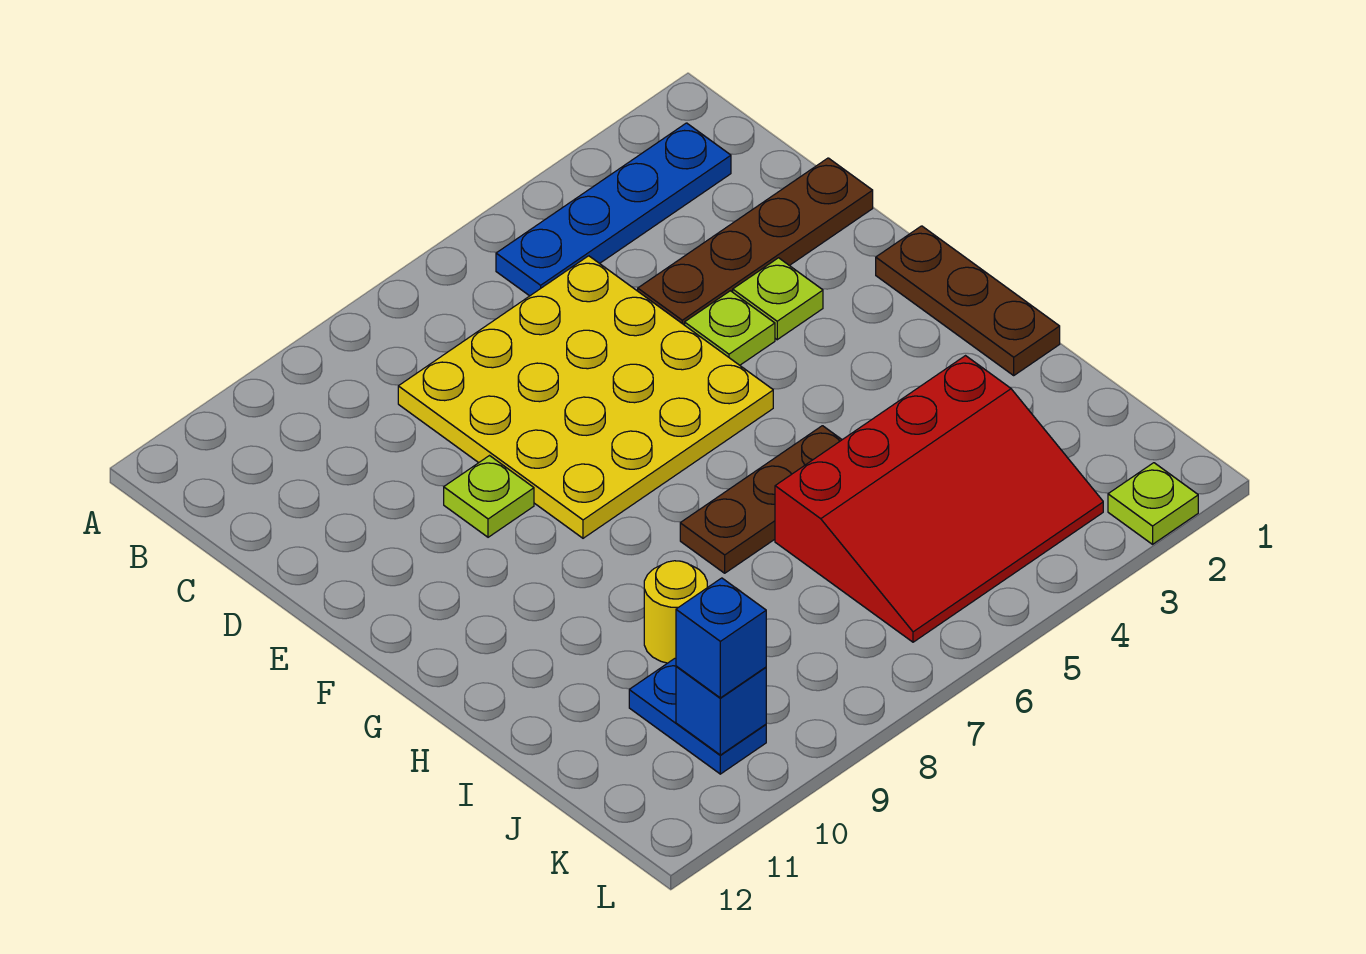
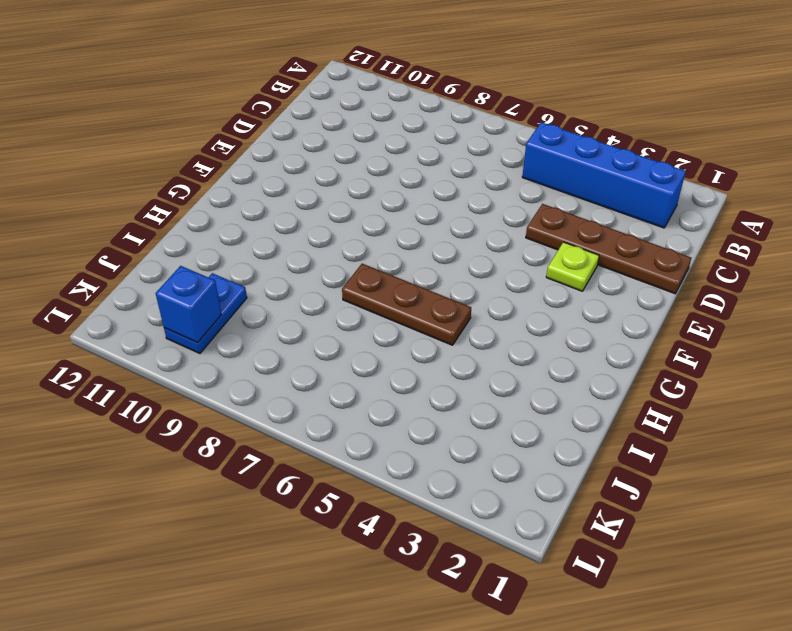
blue brick B2:B5 level 1 -> blue plate B2:B5 level 1
none -> yellow plate C5:F8 level 1
none -> lime plate E4 level 1
none -> lime plate E9 level 1

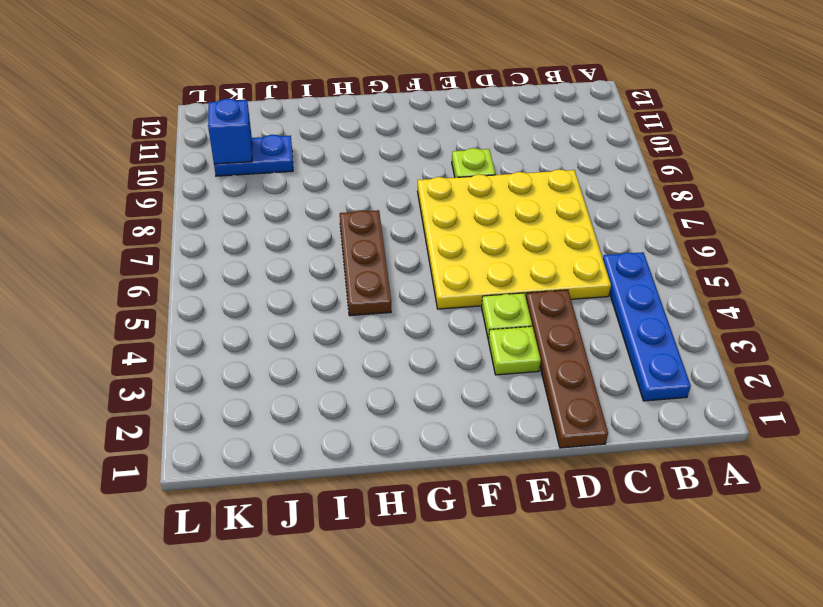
none -> brown plate F1:H1 level 1
none -> red slope I3:K6 level 1 top I
none -> yellow round brick I9 level 1

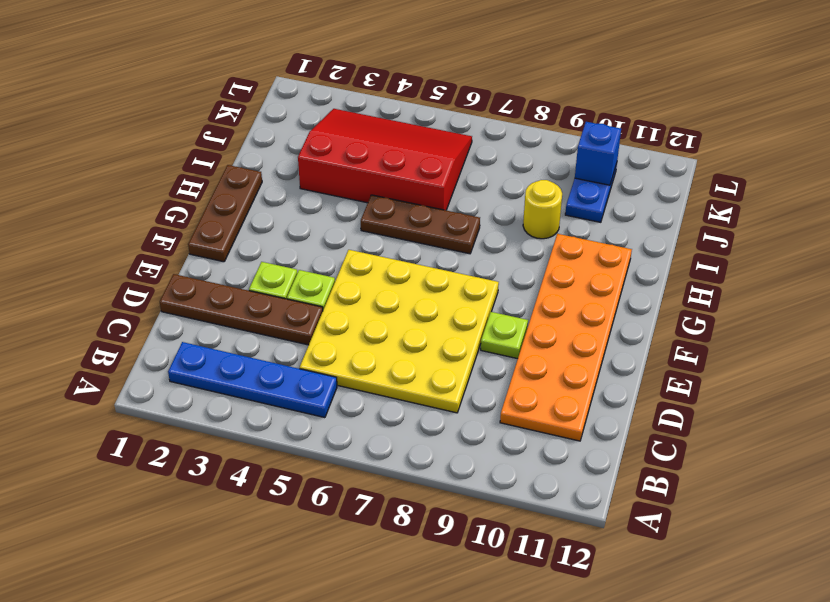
orange plate C10:H11 level 1 -> none
none -> lime plate L2 level 1
none -> blue brick K10 level 3

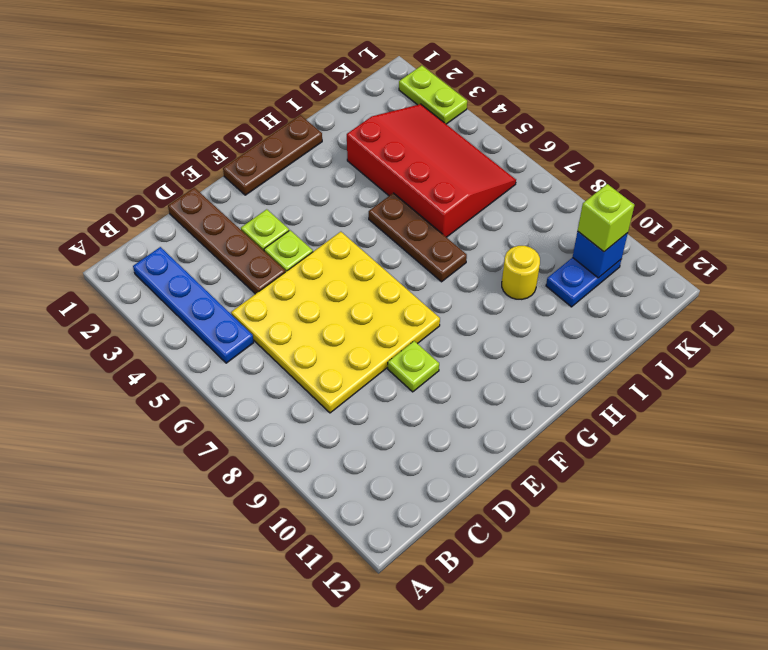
lime brick K10 level 3 -> blue brick K10 level 3
lime plate L2:L3 level 1 -> lime plate L2 level 1

